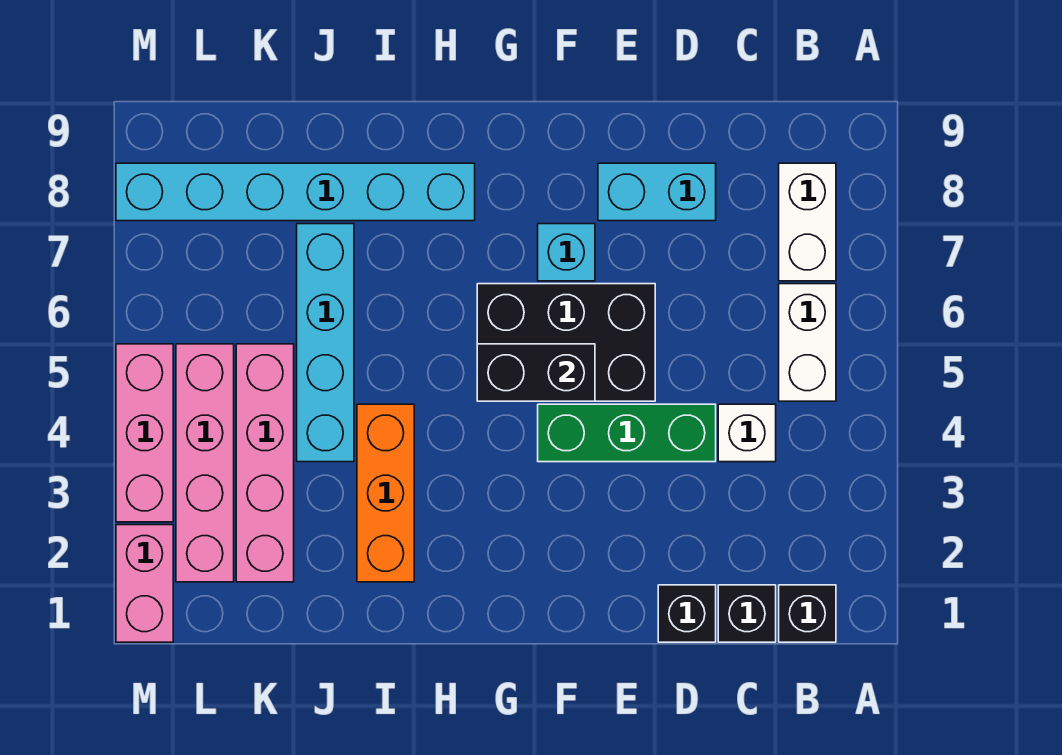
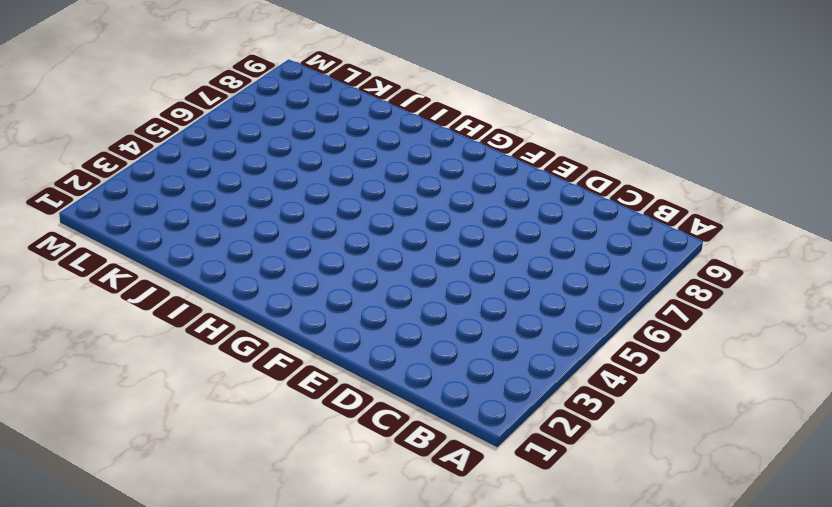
none -> black brick B1 level 1
none -> white brick B5:B6 level 1
none -> white brick B7:B8 level 1

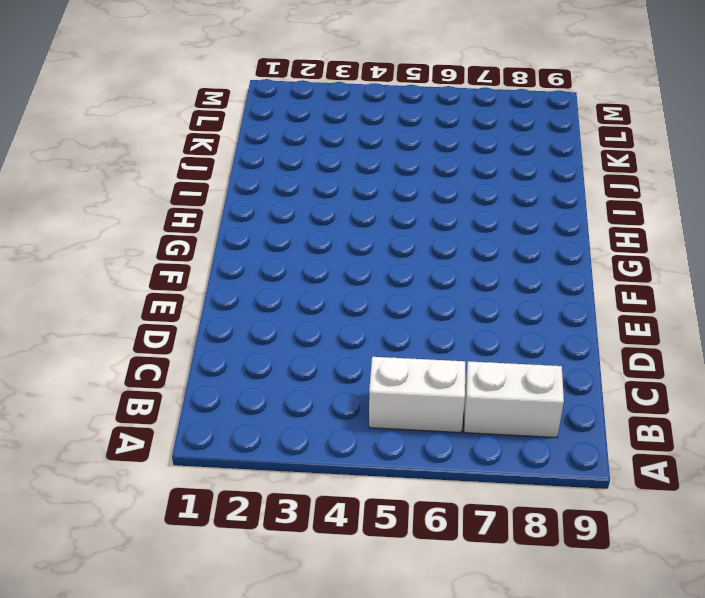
none -> black brick B1 level 1
none -> black brick C1 level 1
none -> white brick C4 level 1

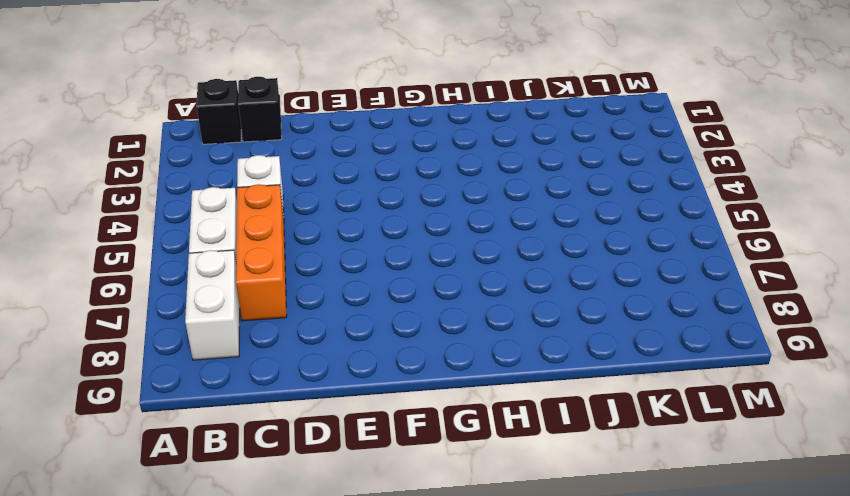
orange brick C5:C7 level 1 -> orange brick I2:I4 level 1
none -> black brick D1 level 1
none -> green brick D4:F4 level 1
none -> cyan brick D8:E8 level 1

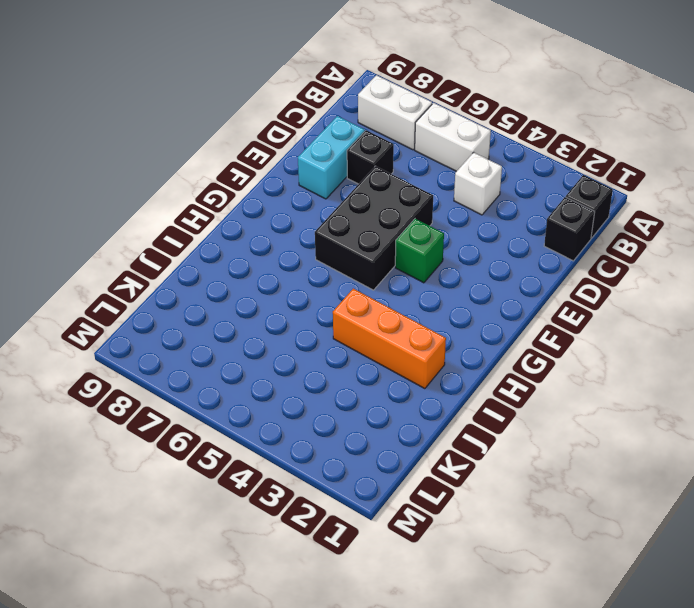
black brick D7 level 1 -> black brick D1 level 1
green brick F4 level 1 -> green brick D4:F4 level 1
none -> cyan brick F7 level 1
none -> cyan brick H8:M8 level 1
none -> cyan brick J4:J7 level 1

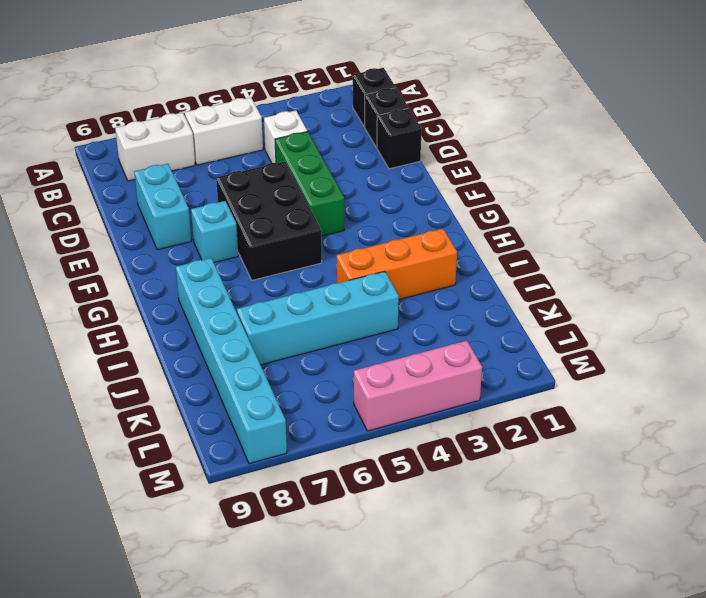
none -> pink brick K2:K5 level 1
none -> pink brick L2:L5 level 1
none -> pink brick M1:M2 level 1

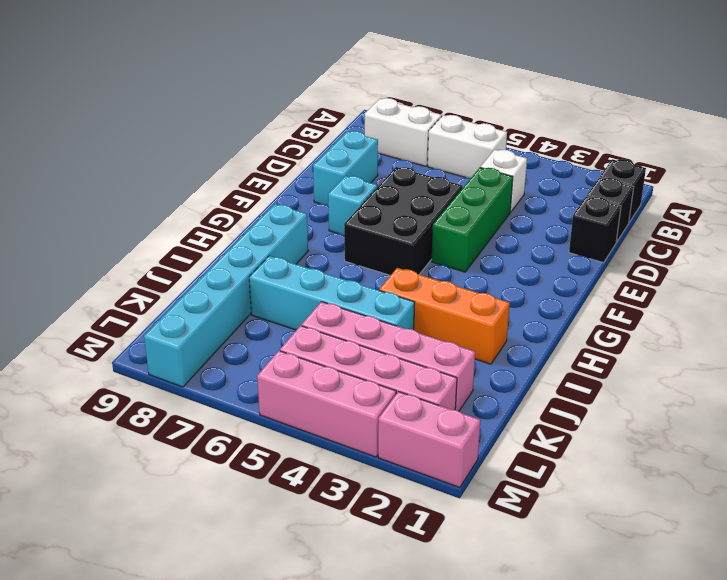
none -> black brick F5:G5 level 2

